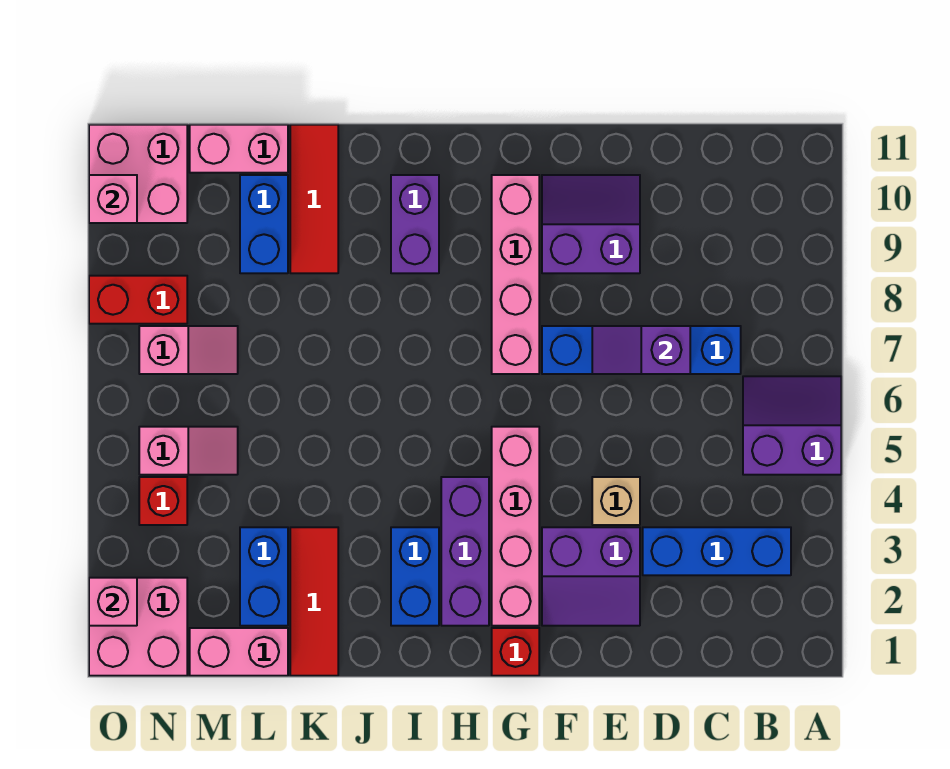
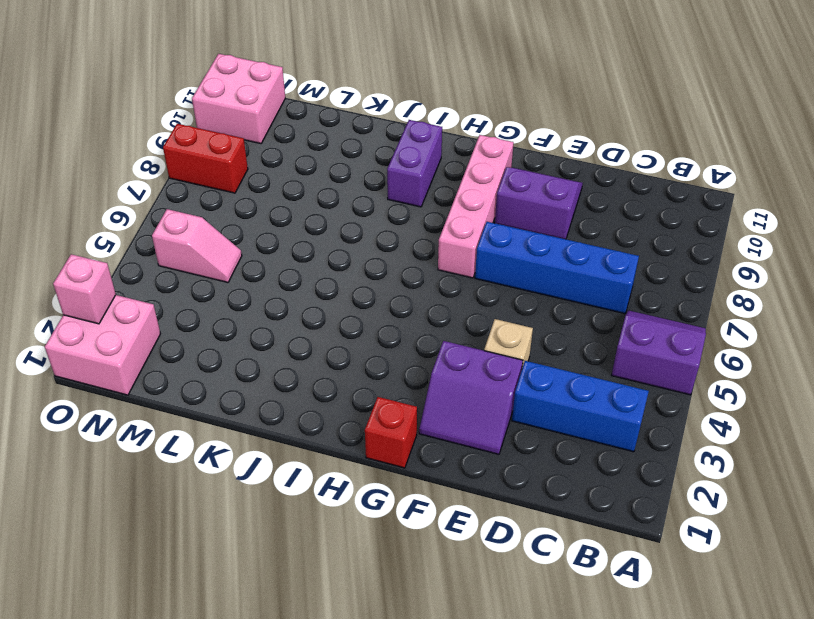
none -> pink brick G2:G5 level 1
none -> purple brick H2:H4 level 1
none -> blue brick I2:I3 level 1

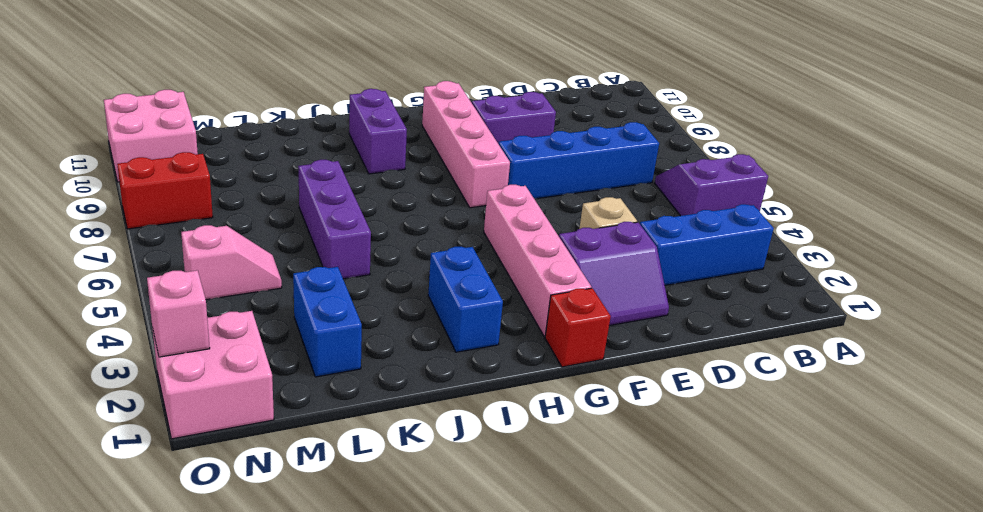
purple brick K5:K7 level 1 -> purple brick H2:H4 level 1
none -> red tile K1:K3 level 1
none -> red tile K9:K11 level 1
none -> pink brick L1:M1 level 1

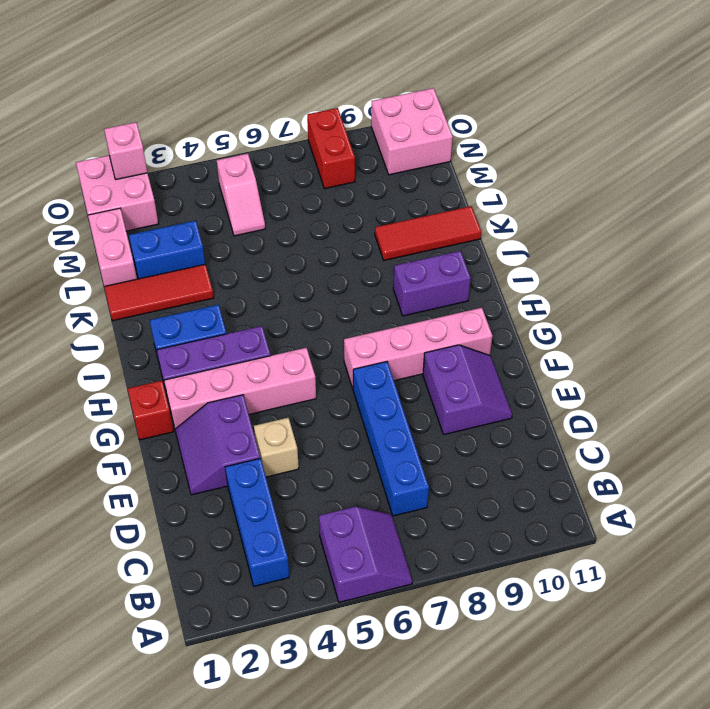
none -> blue brick L9:L10 level 1
none -> pink brick L11:M11 level 1
none -> pink slope M7:N7 level 1 top N

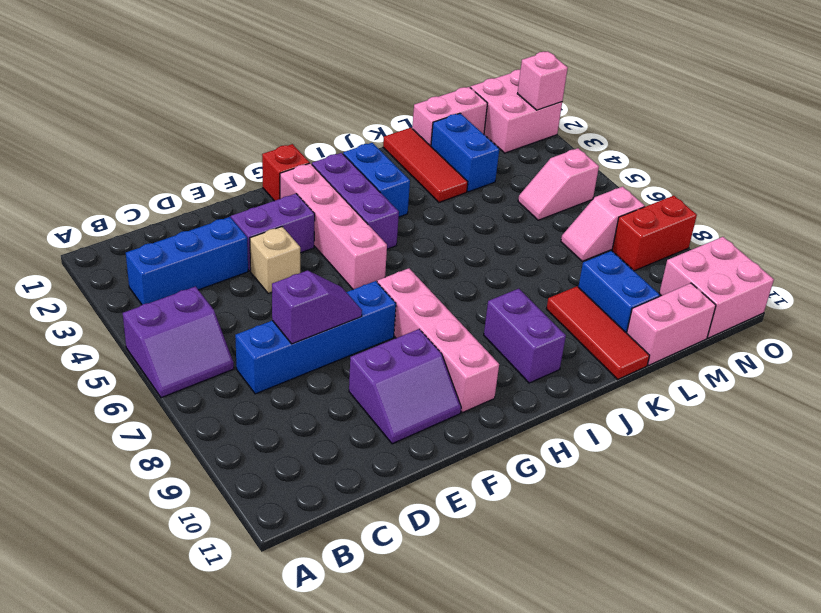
none -> red brick N4 level 1
none -> pink brick O10 level 2

